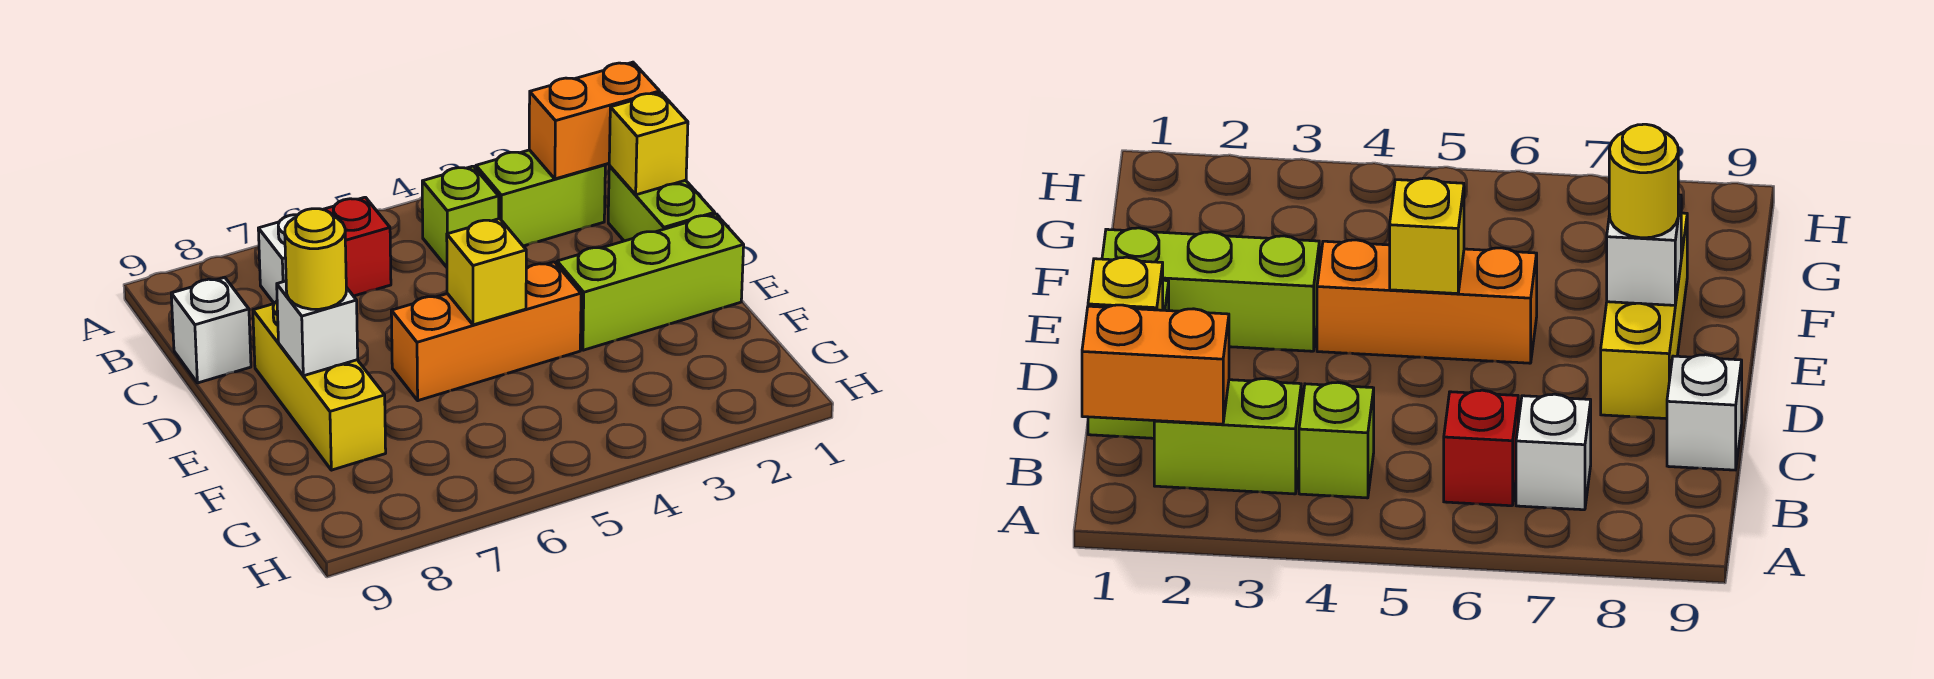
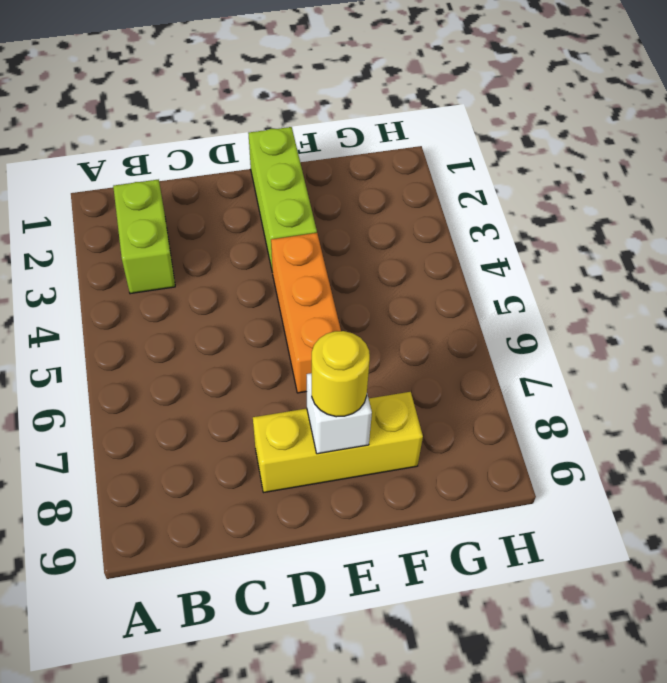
none -> lime brick B4 level 1
none -> red brick B6 level 1
none -> white brick B7 level 1

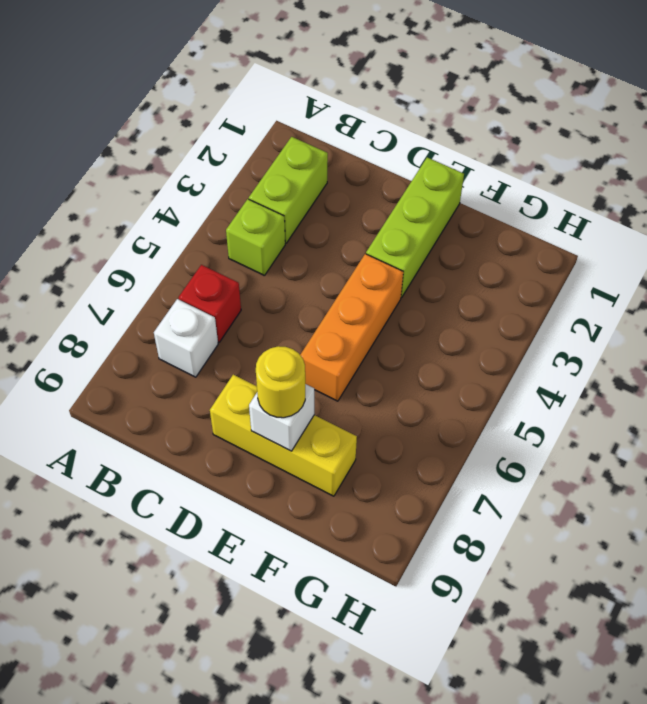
none -> lime brick C1:D1 level 1
none -> white brick C9 level 1
none -> orange brick B1:B2 level 2

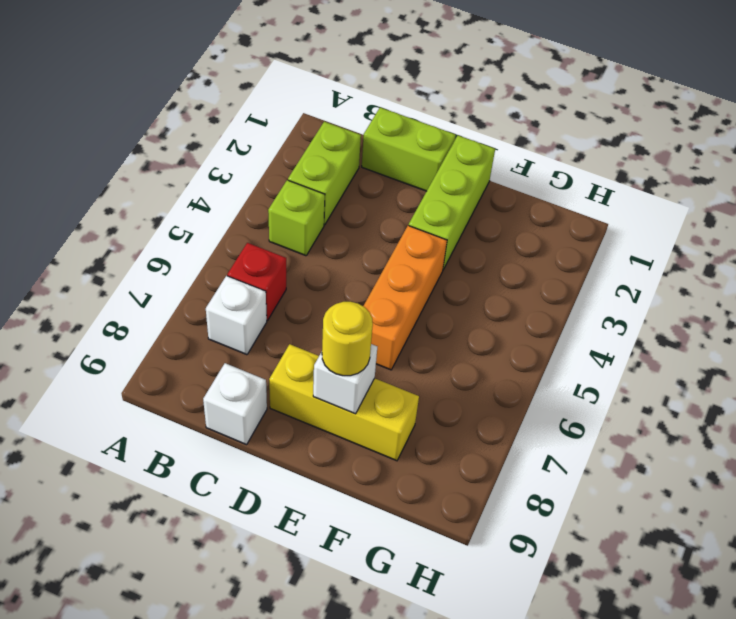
none -> orange brick B1:B2 level 2
none -> yellow brick C1 level 2
none -> yellow brick E5 level 2

